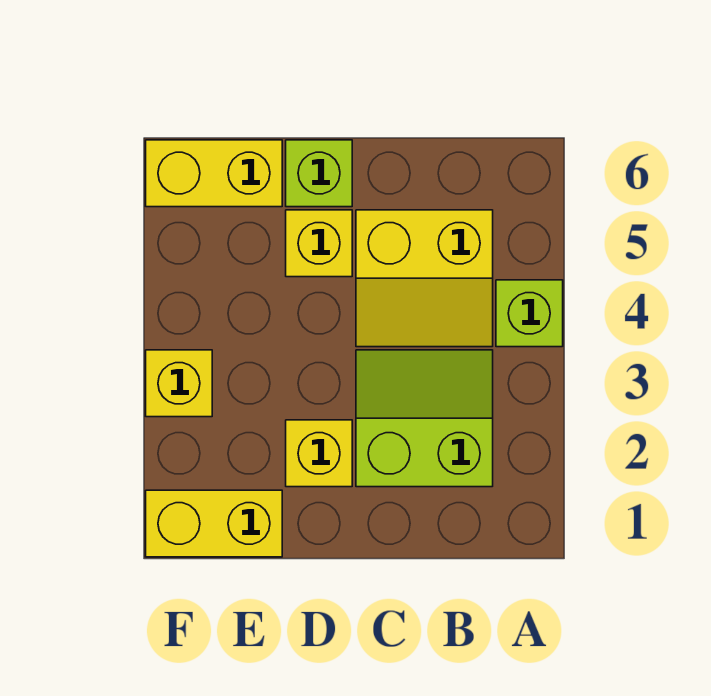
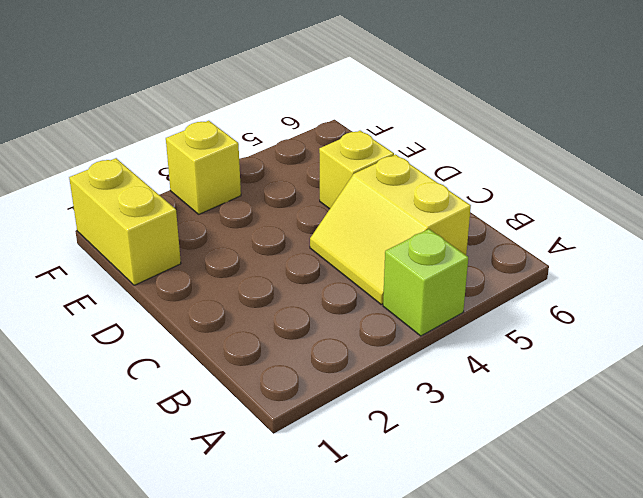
none -> lime slope B2:C3 level 1 top 2
none -> yellow brick D2 level 1

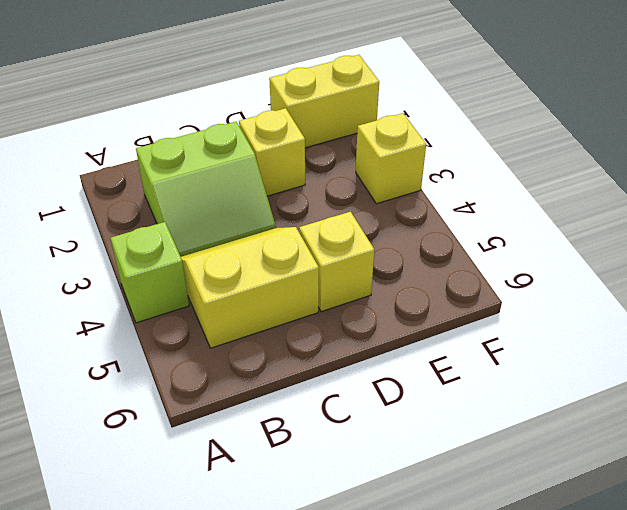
none -> lime brick D6 level 1
none -> yellow brick E6:F6 level 1

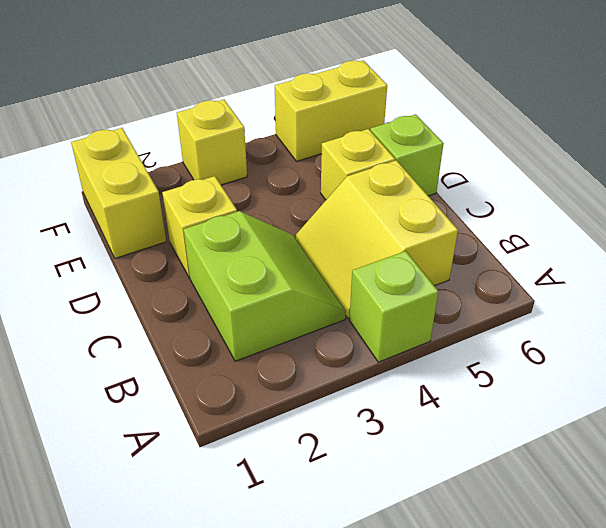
yellow brick F5:F6 level 1 -> yellow brick E6:F6 level 1

